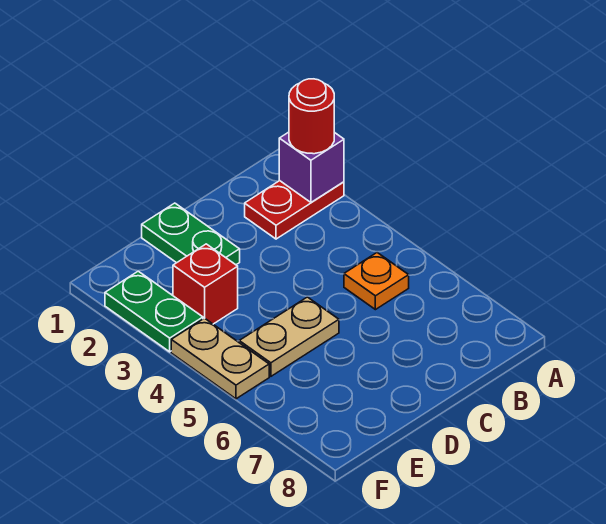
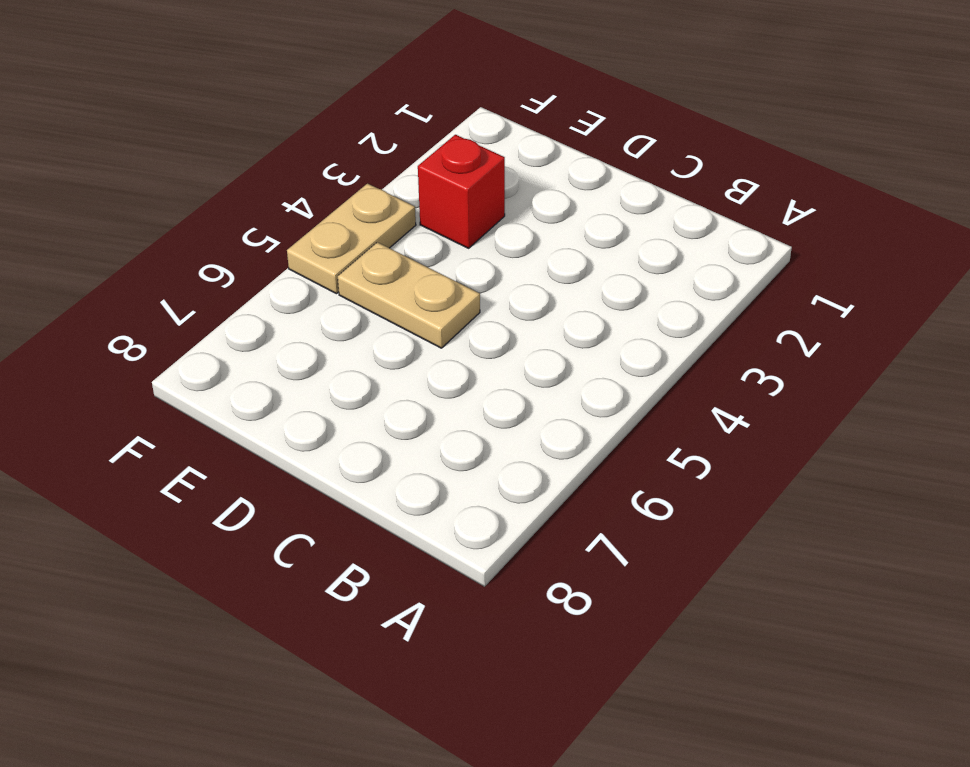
none -> red plate A2:B2 level 1
none -> orange plate B5 level 1

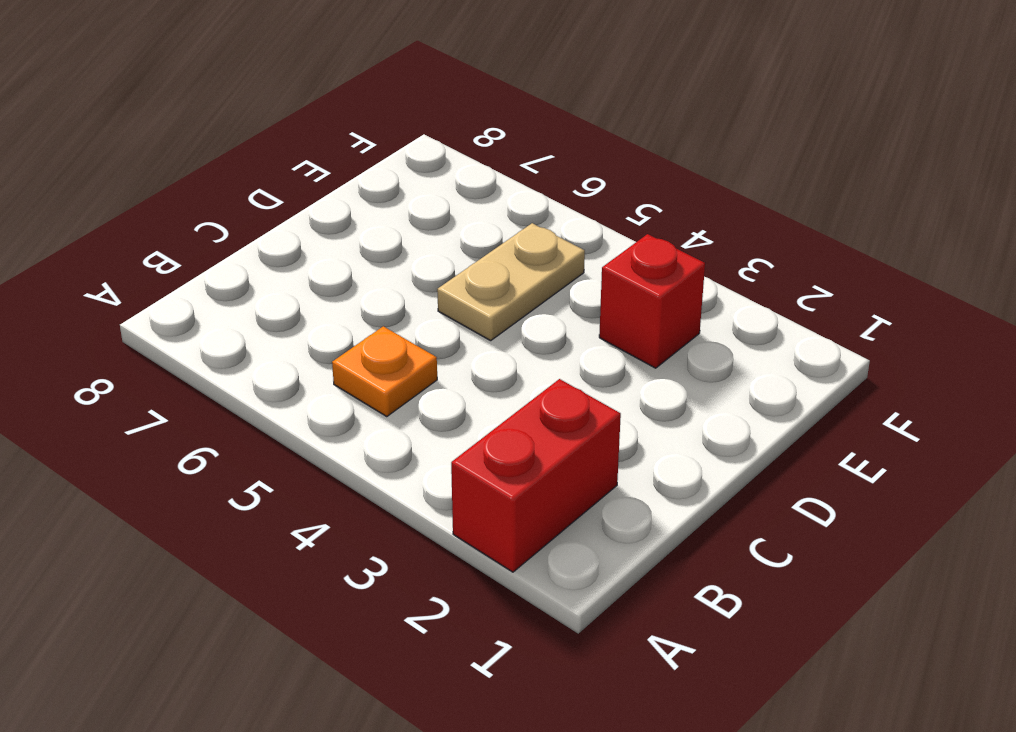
red brick A2:B2 level 1 -> red plate A2:B2 level 1
none -> green plate D1:D2 level 1
none -> green plate F2:F3 level 1

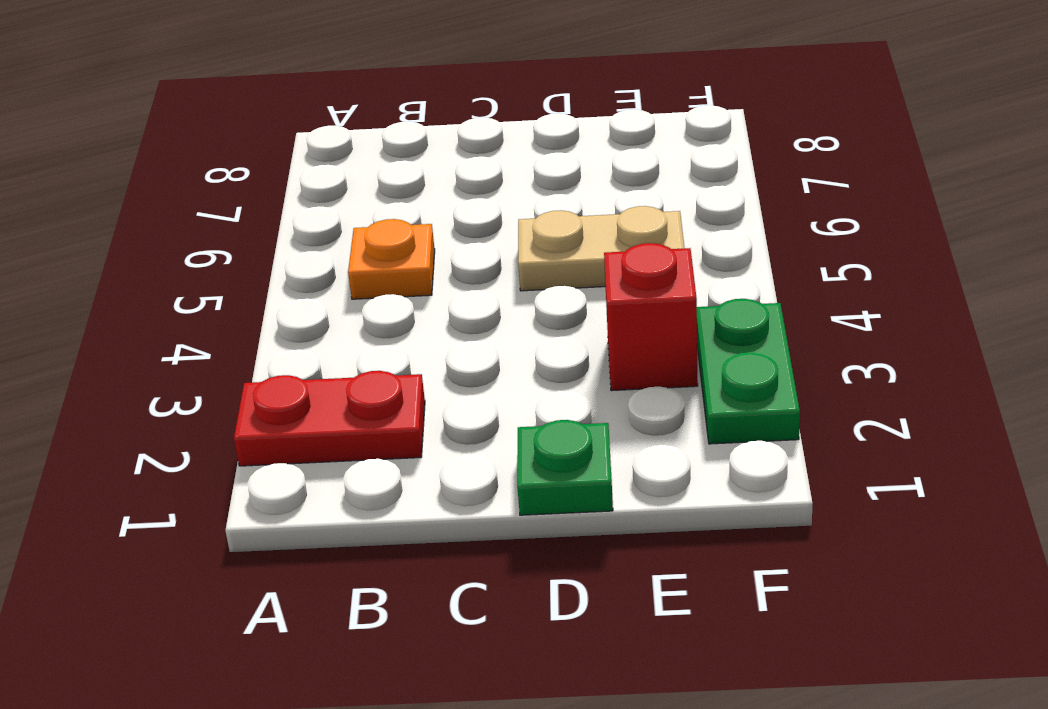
green plate D1 level 1 -> green plate D1:D2 level 1
none -> tan plate F4:F5 level 1
none -> purple brick A2 level 2

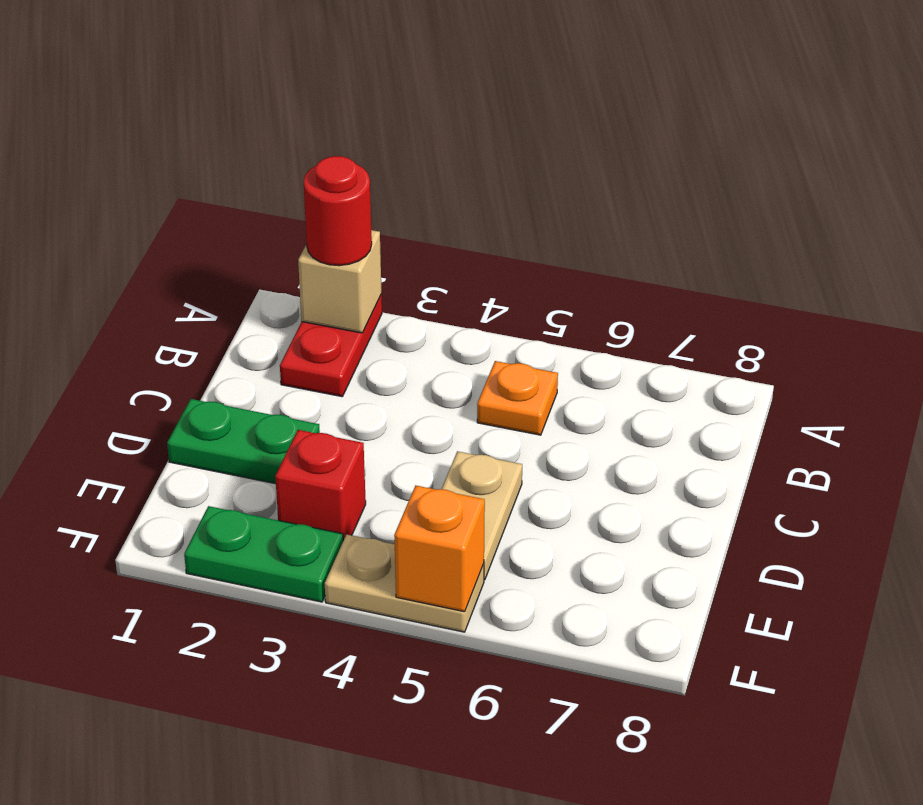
tan brick A2 level 2 -> purple brick A2 level 2
orange brick F5 level 2 -> none

